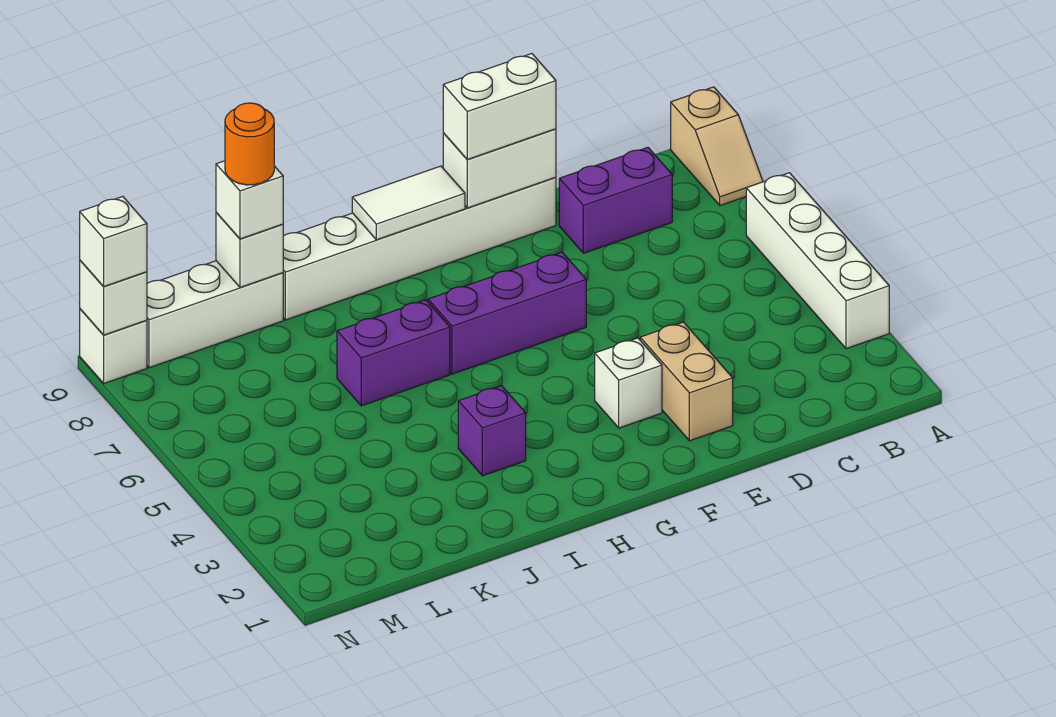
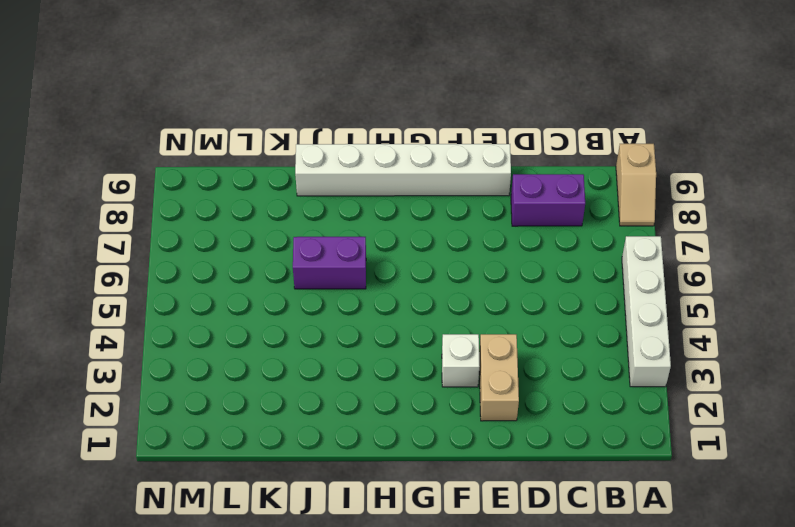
none -> purple brick F6:H6 level 1
none -> purple brick I3 level 1
none -> white brick K9:M9 level 1

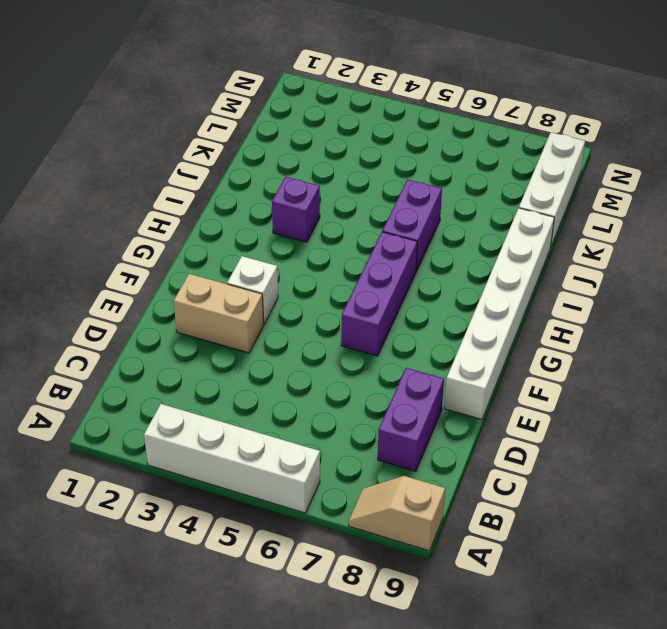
none -> white brick N9 level 1
none -> white brick E9:F9 level 2
none -> white tile G9:H9 level 2

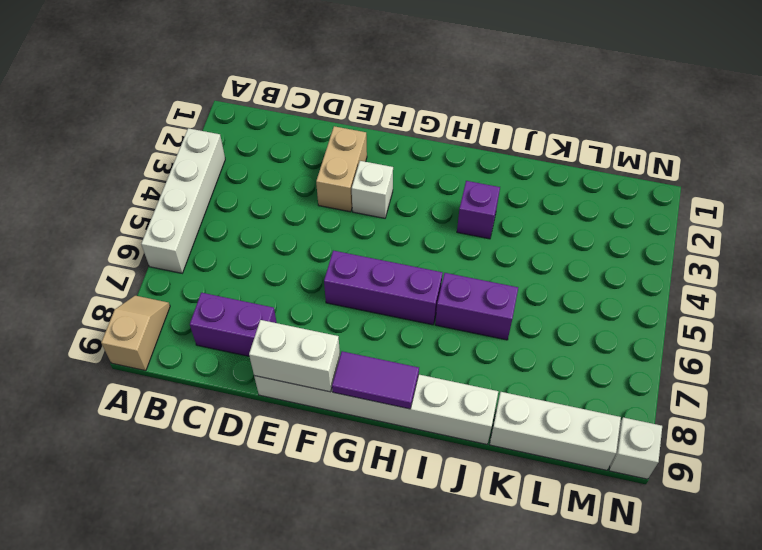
purple tile G9:H9 level 2 -> white tile G9:H9 level 2
none -> white brick K9 level 2
none -> white brick N9 level 2
none -> white brick E9:F9 level 3

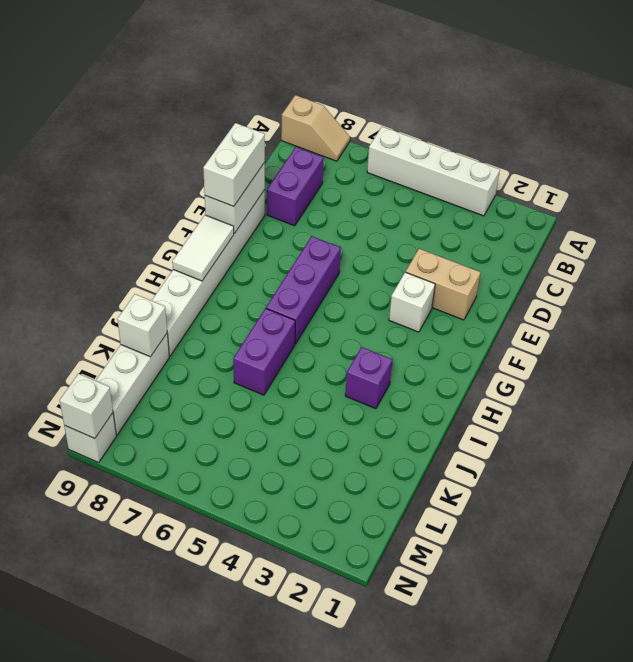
none -> white brick K9 level 3
none -> white brick N9 level 3
none -> orange round brick K9 level 4

